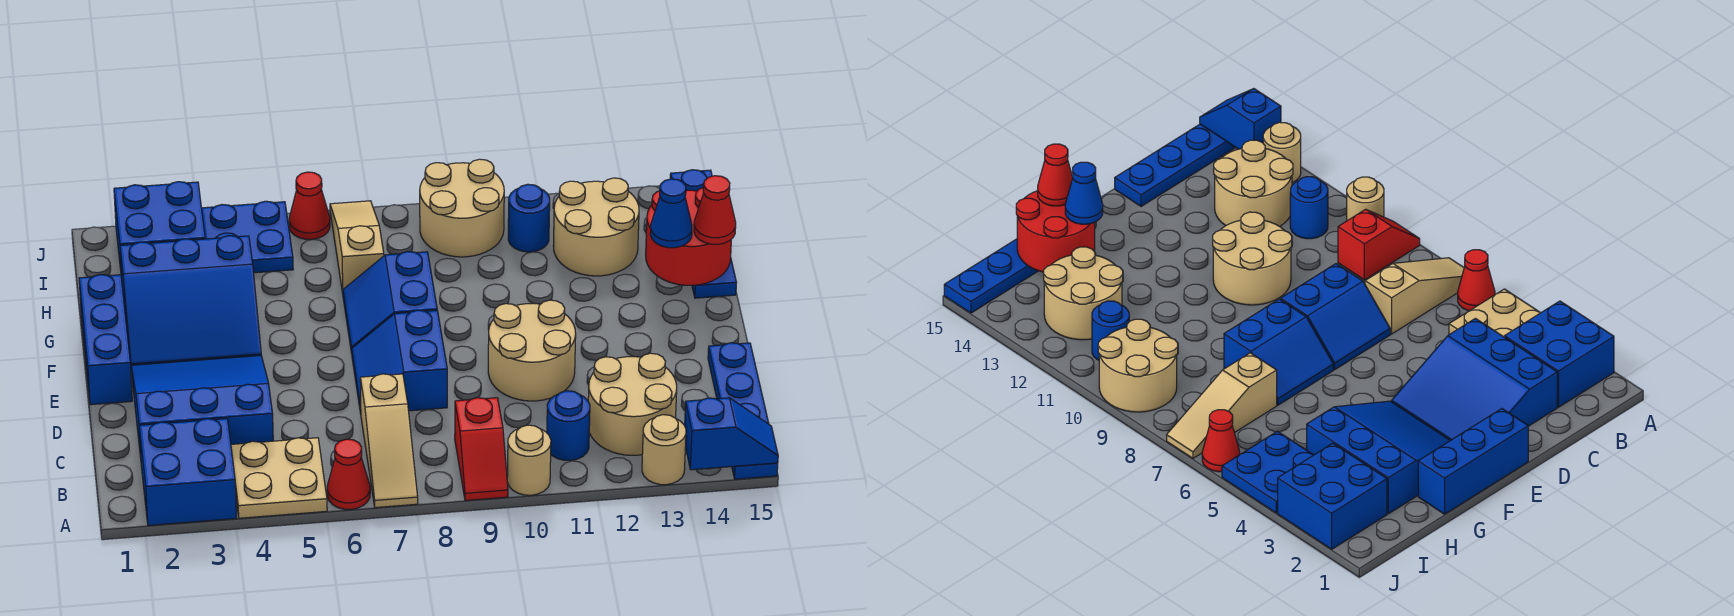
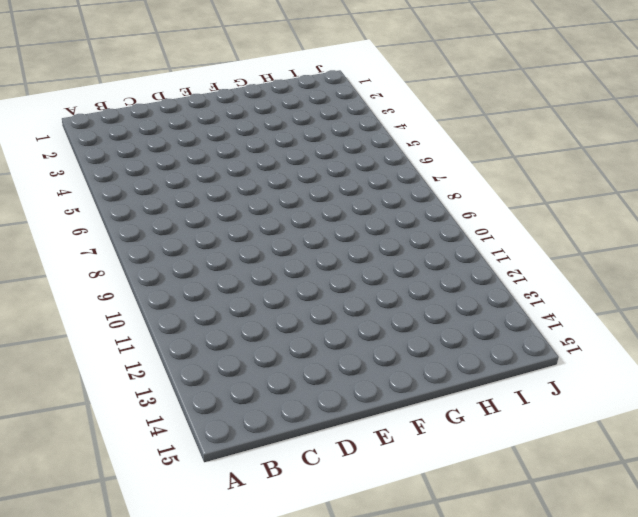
none -> blue brick A2:B3 level 1
none -> tan plate A4:B5 level 1
none -> red cone A6 level 1

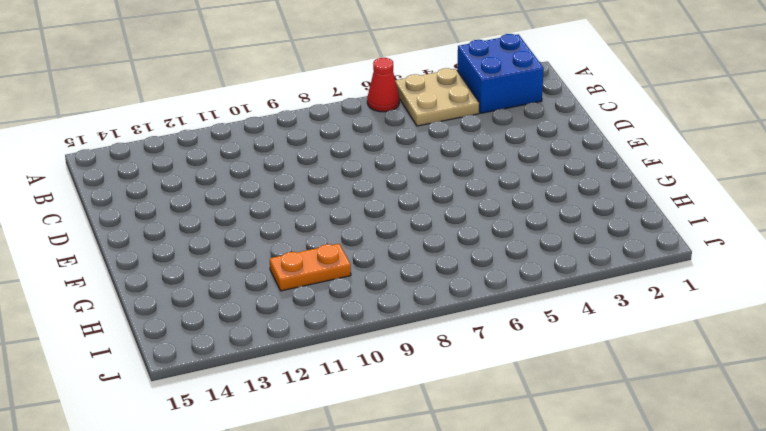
orange plate H10:H11 level 1 -> none
none -> tan slope A7:C7 level 1 top C
none -> red slope A9:B9 level 1 top B
none -> tan round brick A10 level 1

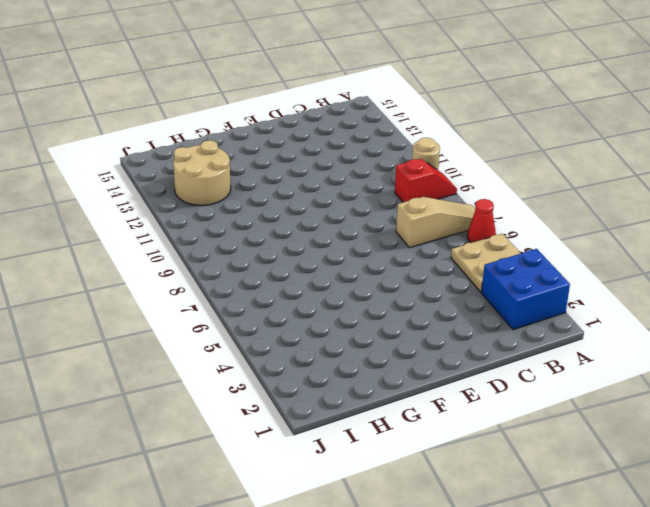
none -> tan round brick A13 level 1
none -> blue plate A15:D15 level 1
none -> blue round brick B11 level 1

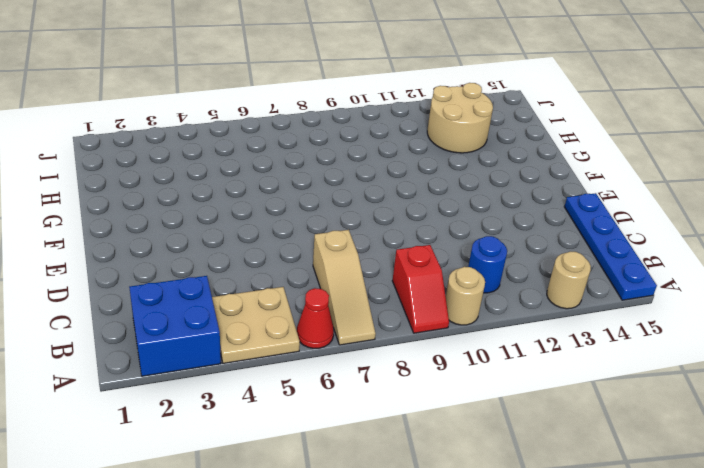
none -> tan round brick B12:C13 level 1
none -> blue slope C2:E4 level 1 top C
none -> blue slope D7:E8 level 1 top 8

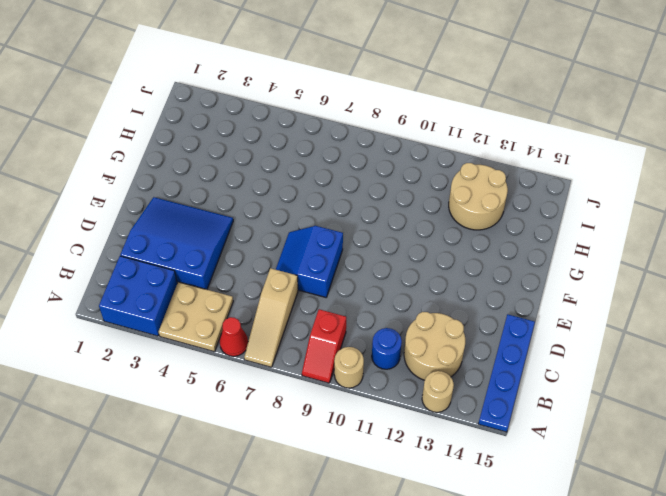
none -> tan round brick D10:E11 level 1
none -> blue brick E1:G1 level 1
none -> blue slope F2:H4 level 1 top H

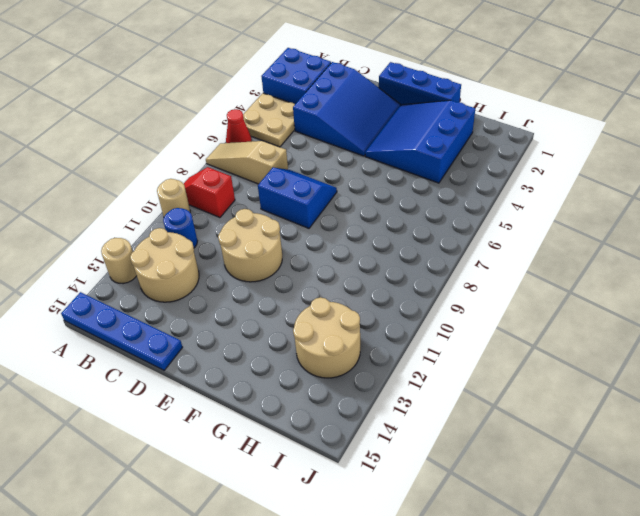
none -> blue slope F7:G8 level 1 top 8
none -> blue plate G15:J15 level 1
none -> tan slope H7:J7 level 1 top H

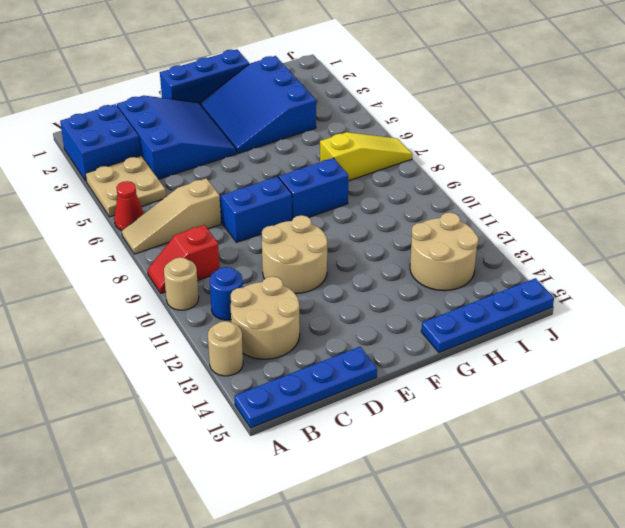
yellow slope H7:J7 level 1 top H -> tan slope H7:J7 level 1 top H
none -> blue brick I2:J3 level 1
none -> blue plate I4:J5 level 1
none -> tan round brick I9:J10 level 1

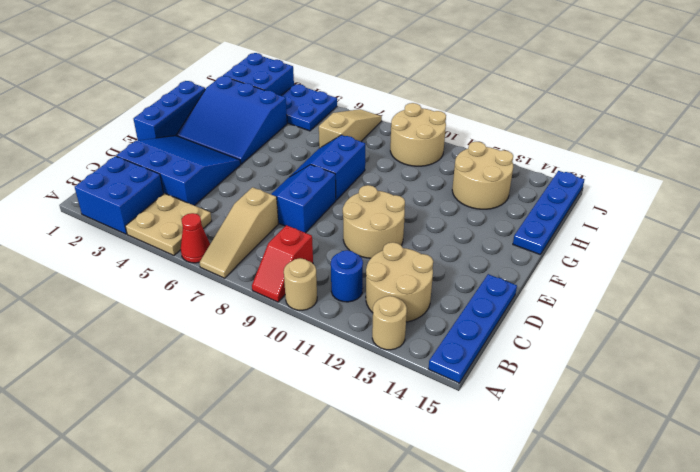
none -> blue round brick I11 level 1
none -> red cone J6 level 1
none -> blue slope A14:A15 level 2 top 14

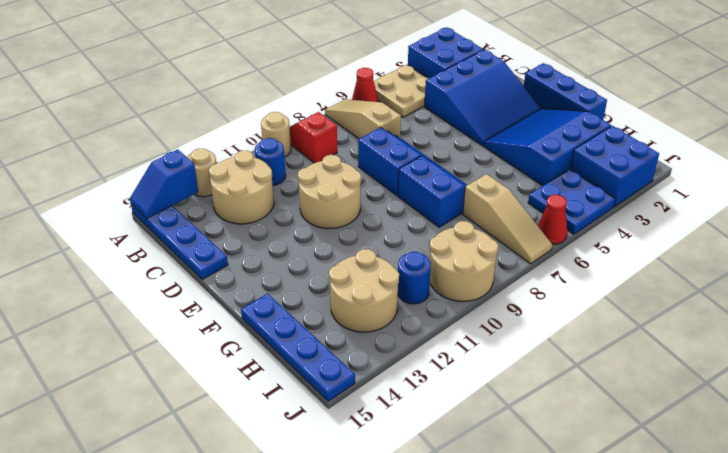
none -> red round brick G14:H15 level 2
none -> blue cone G14 level 3
none -> red cone G15 level 3

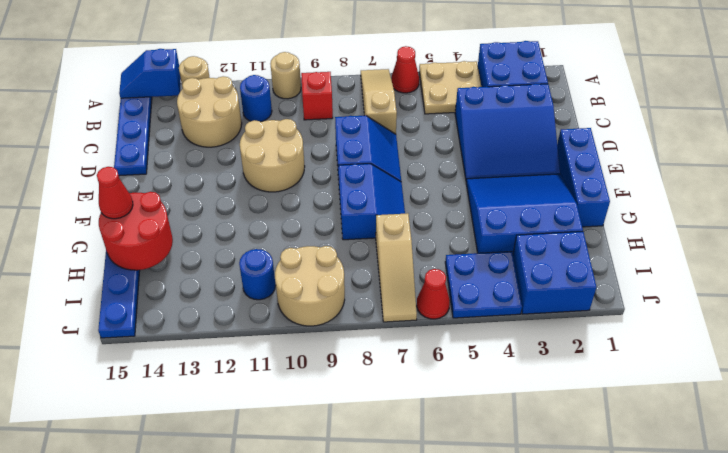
none -> tan round brick H12:I13 level 1
none -> blue cone G14 level 3

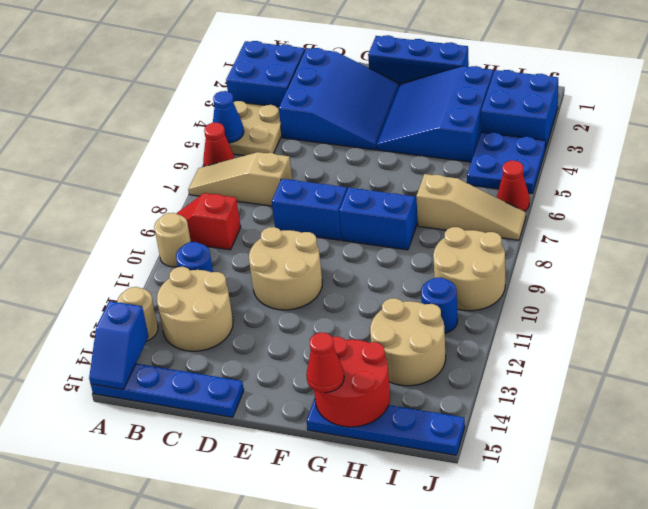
blue cone A5 level 2 -> blue cone G14 level 3

